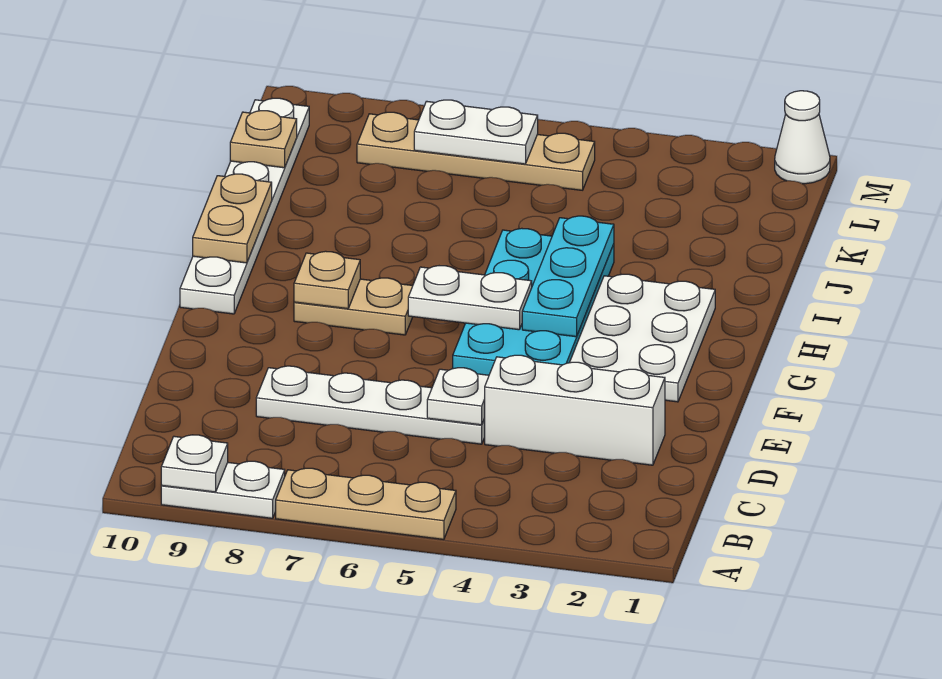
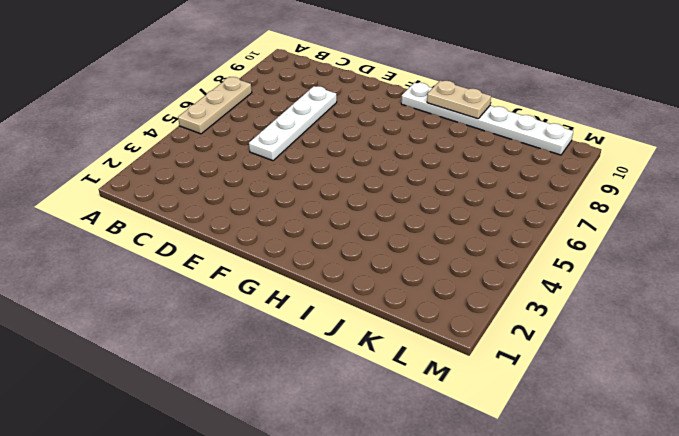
none -> white plate A8:A9 level 1
none -> white brick D2:D4 level 1
none -> white plate F2:H3 level 1

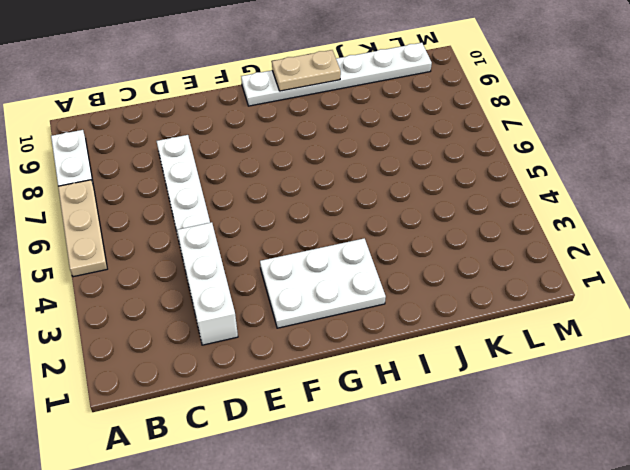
none -> cyan plate F4:I5 level 1
none -> tan plate G7:G8 level 1
none -> tan plate L5:L8 level 1

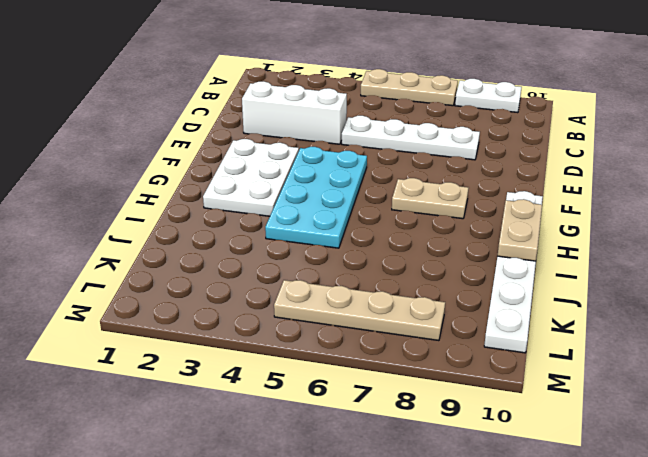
none -> white cone M1 level 1
none -> white plate A9 level 2
none -> white plate D5 level 2

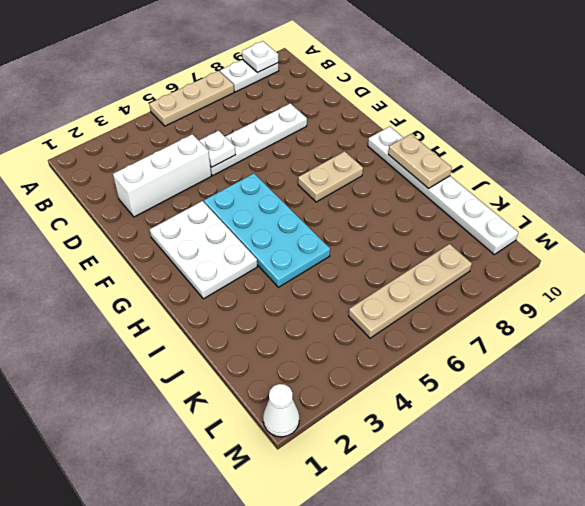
none -> cyan plate G4:I4 level 2
none -> white plate G5:G6 level 2
none -> tan plate G8 level 2

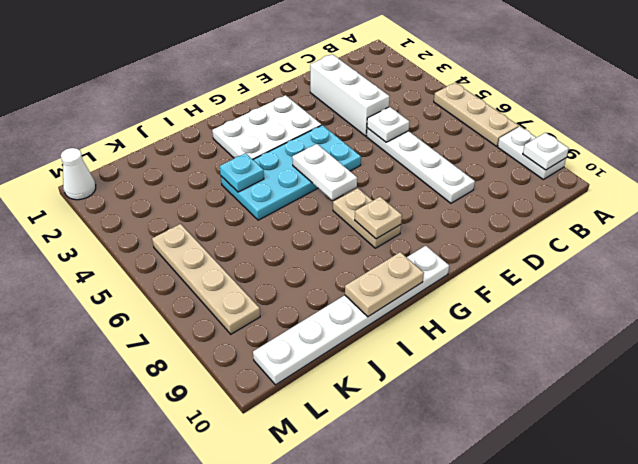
cyan plate I4 level 2 -> cyan plate G4:I4 level 2
none -> tan plate K10 level 2
none -> white plate L6:L7 level 2

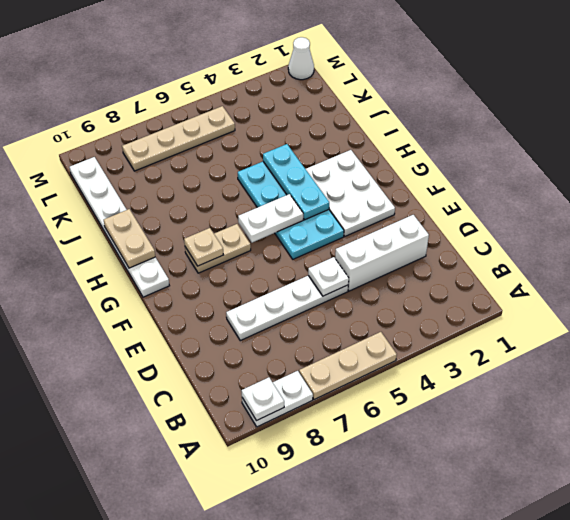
none -> tan plate K10 level 2
none -> white plate L6:L7 level 2

